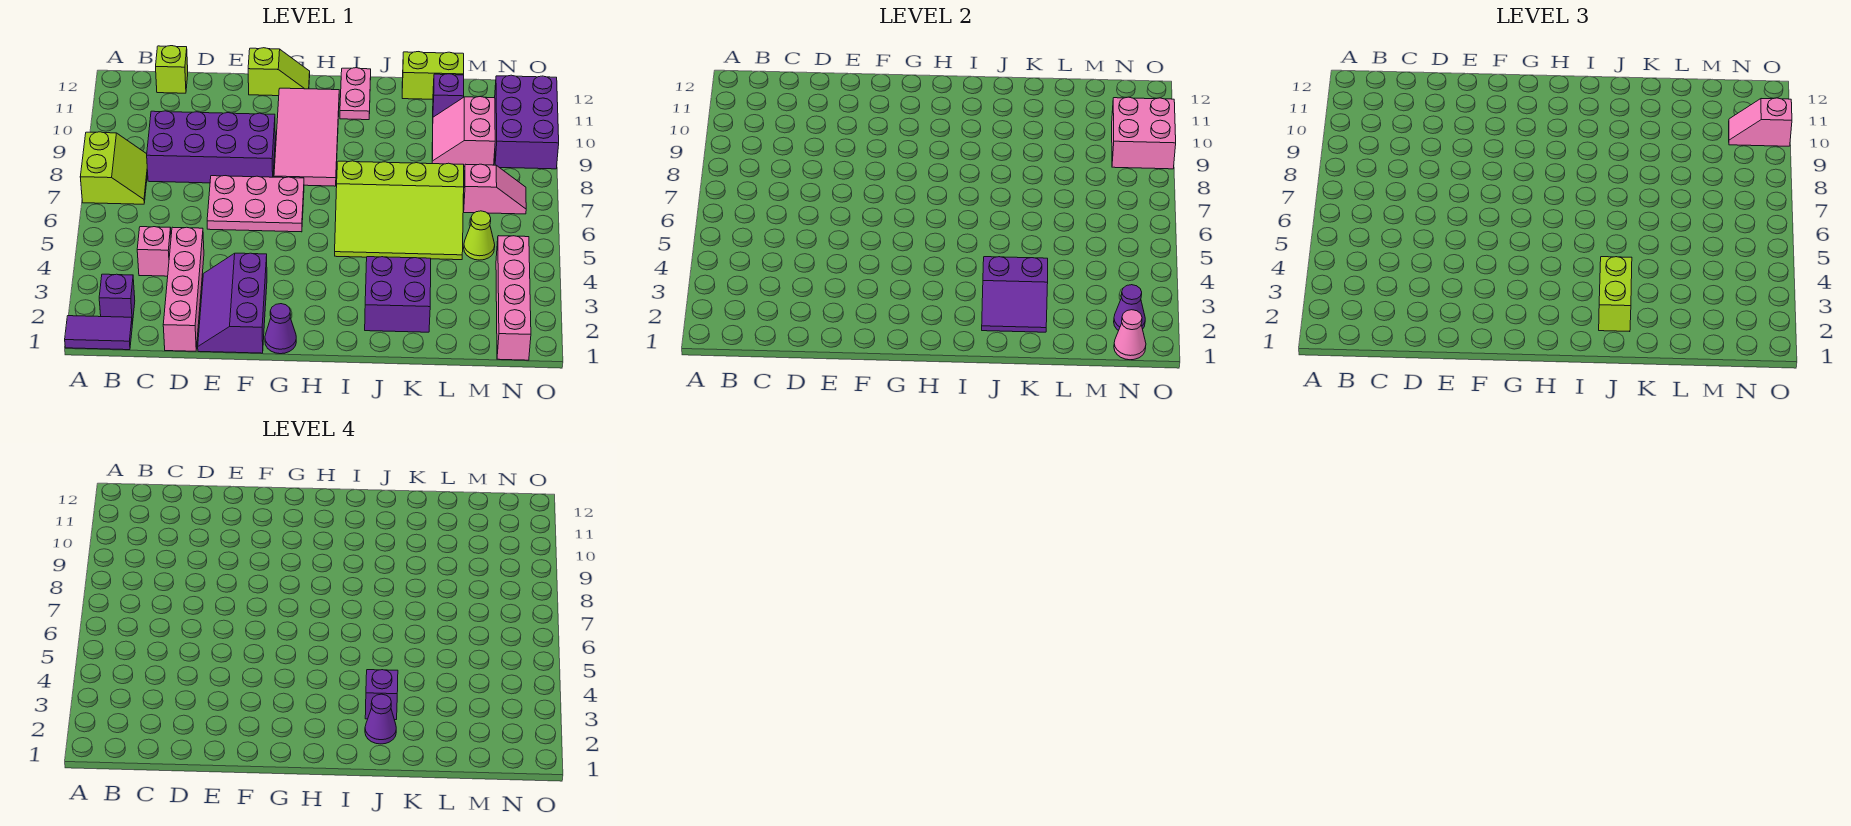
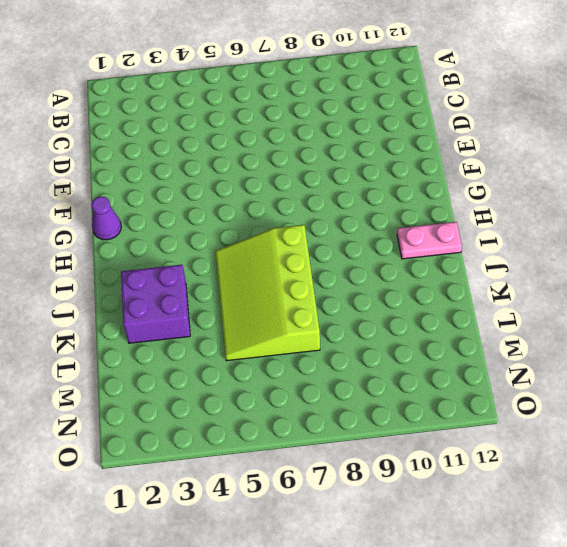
none -> purple tile A1:B1 level 1
none -> lime slope A7:B8 level 1 top A
none -> purple brick B2 level 1
none -> pink brick C4 level 1

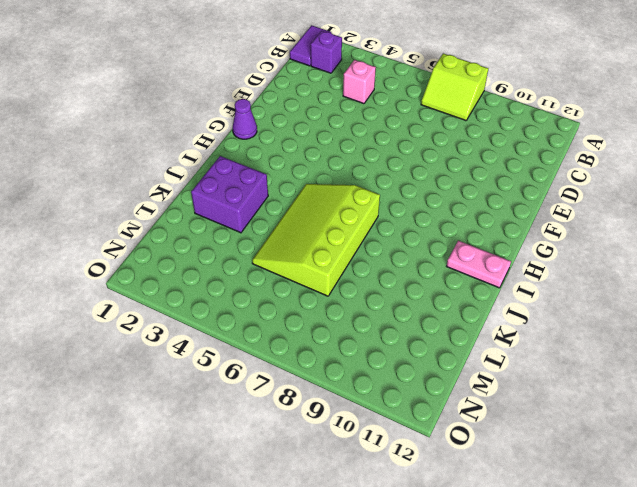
none -> purple brick C8:F9 level 1
none -> lime brick C12 level 1
none -> pink brick D1:D4 level 1
none -> purple slope E1:F3 level 1 top F

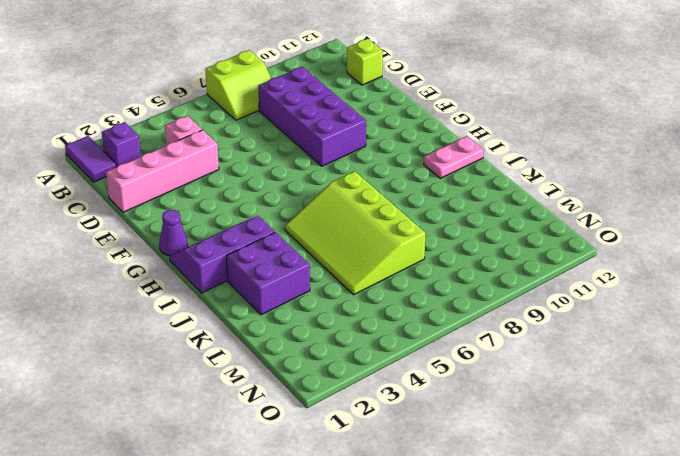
purple slope H1:I3 level 1 top I -> purple slope E1:F3 level 1 top F
none -> pink plate E6:G7 level 1
none -> lime slope F12:G12 level 1 top F
none -> pink tile G8:H11 level 1
none -> lime brick K12:L12 level 1

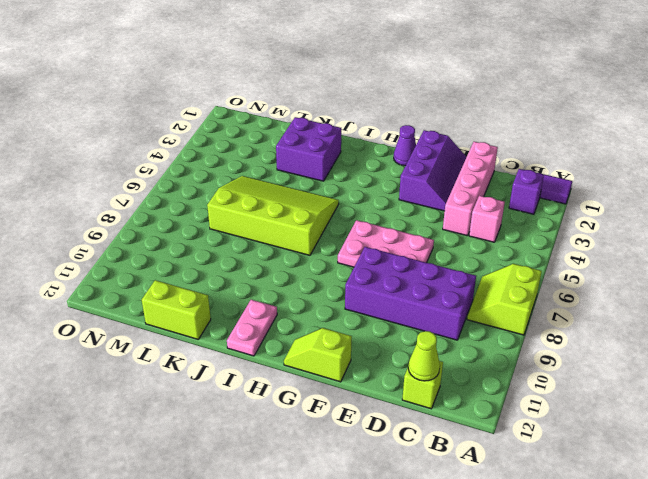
lime cone C12 level 2 -> lime cone M5 level 1
none -> pink tile G8:H11 level 1
none -> pink slope L9:M10 level 1 top M
none -> purple brick L11 level 1
none -> pink slope M7:N7 level 1 top M

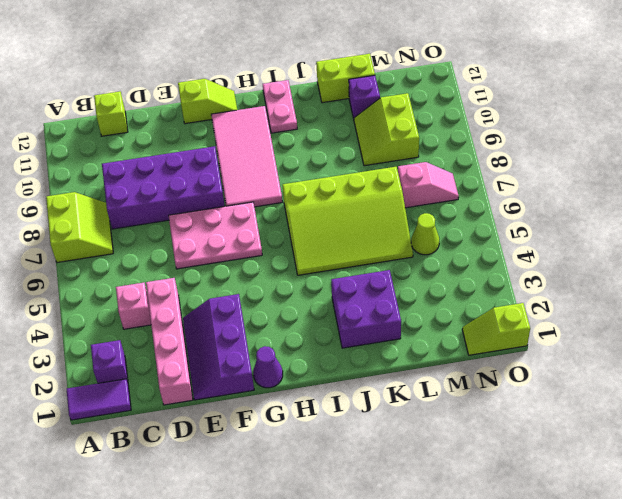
lime slope L9:M10 level 1 top M -> pink slope L9:M10 level 1 top M
lime slope N1:O1 level 1 top O -> pink brick N1:N4 level 1
none -> purple brick N9:O11 level 1
none -> purple slope J2:K3 level 2 top 3
none -> pink cone N1 level 2
none -> purple cone N2 level 2

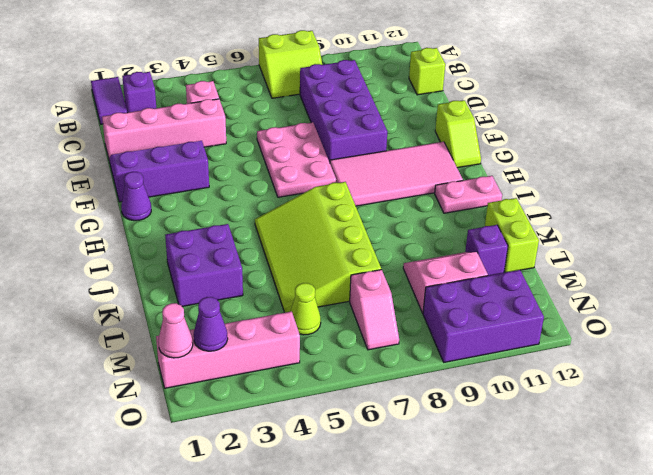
none -> purple slope J2:K3 level 2 top 3
none -> pink brick N9:O10 level 2
none -> lime brick J2:J3 level 3
none -> pink slope N10:O10 level 3 top O

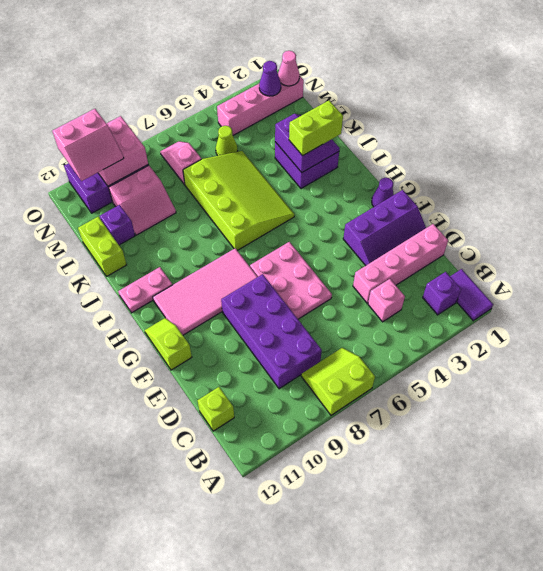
pink slope N10:O11 level 3 top O -> pink slope N10:O10 level 3 top O
none -> purple cone J2 level 4
none -> purple brick J3 level 4

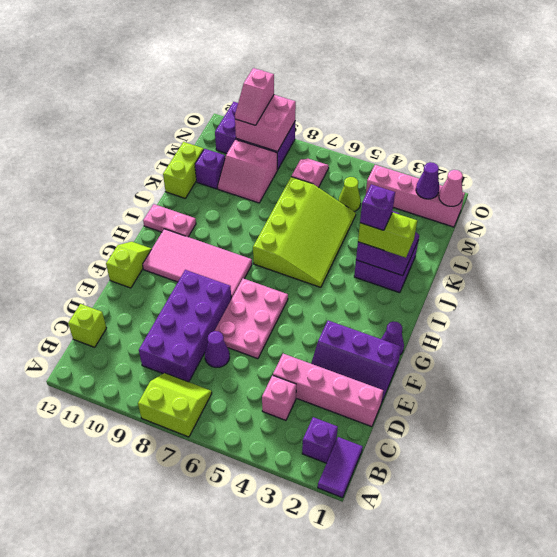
purple cone D7 level 1 -> purple cone J2 level 4

